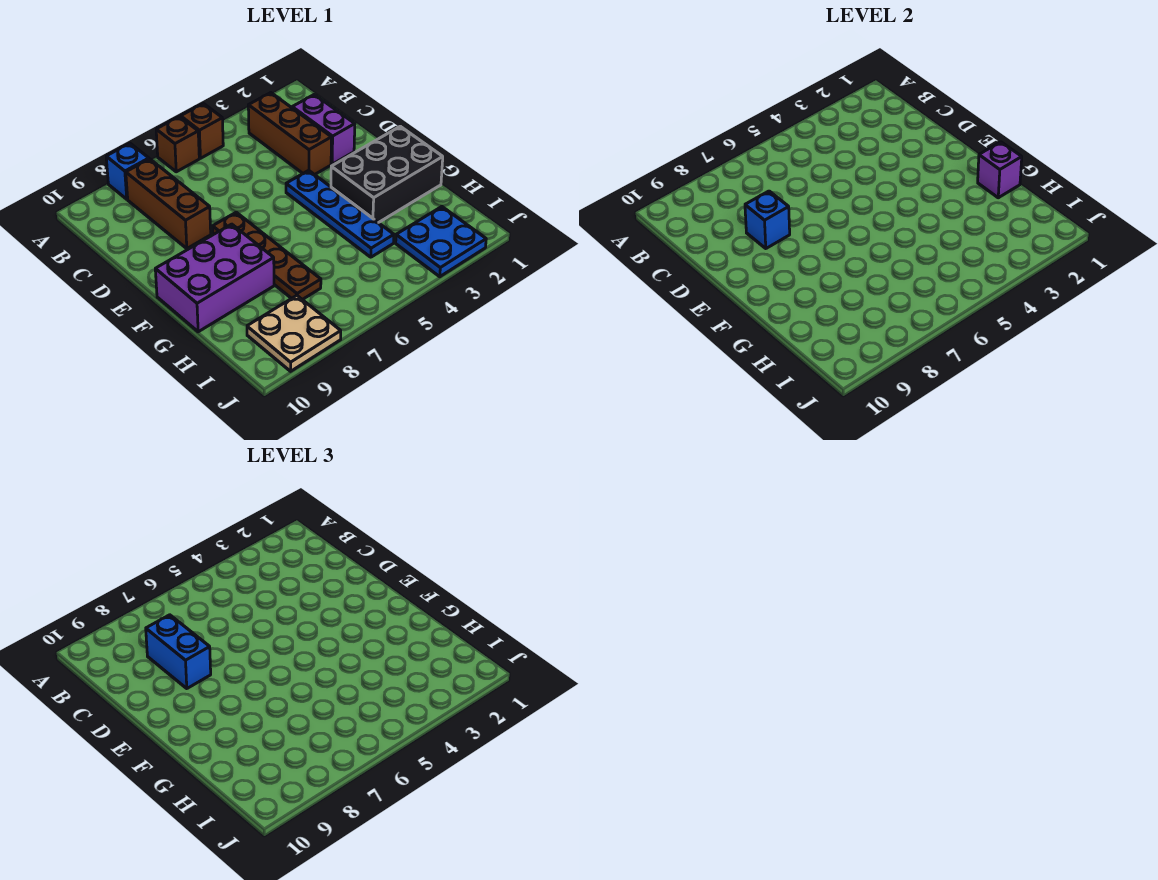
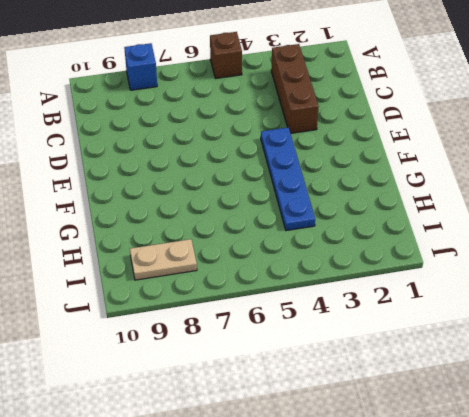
tan plate I8:I9 level 1 -> tan plate I8:J9 level 1
none -> brown brick A6 level 1
none -> brown brick B8:D8 level 1
none -> purple brick C2:D2 level 1

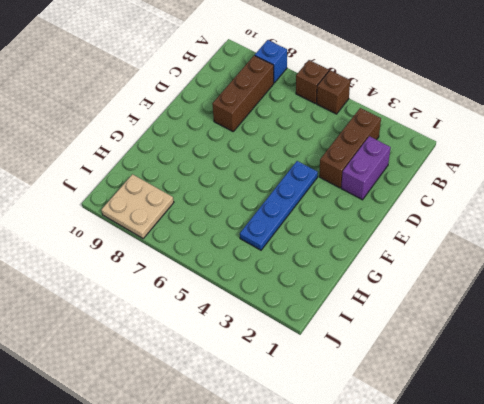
none -> brown plate E7:H7 level 1
none -> black brick F1:G3 level 1
none -> purple brick F8:G10 level 1

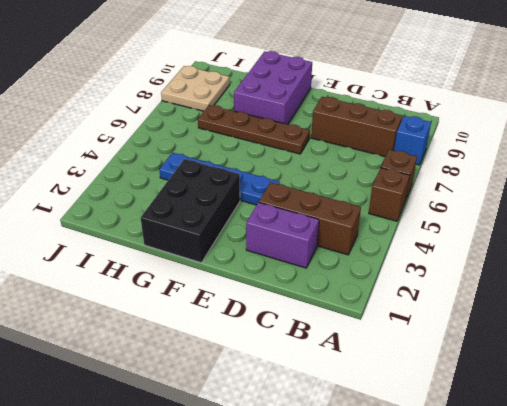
none -> blue plate I2:J3 level 1
none -> blue brick D8 level 2
none -> purple brick G1 level 2

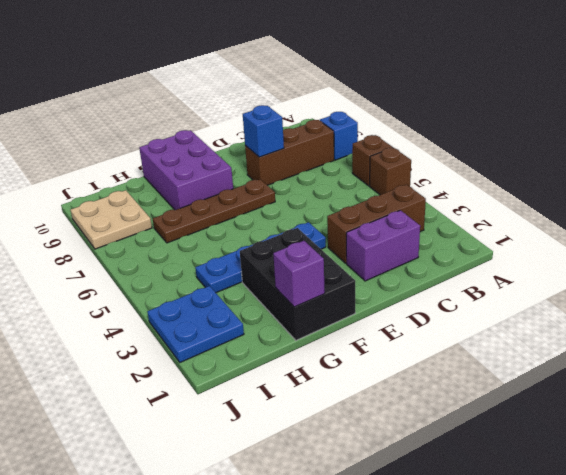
none -> blue brick C8:D8 level 3

